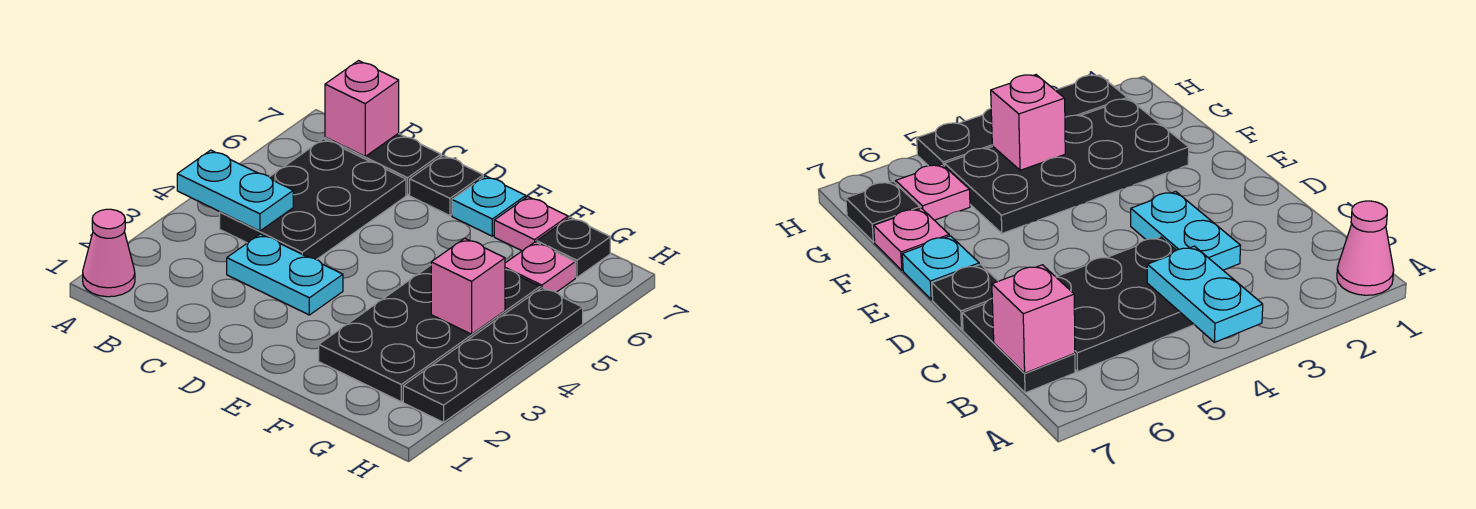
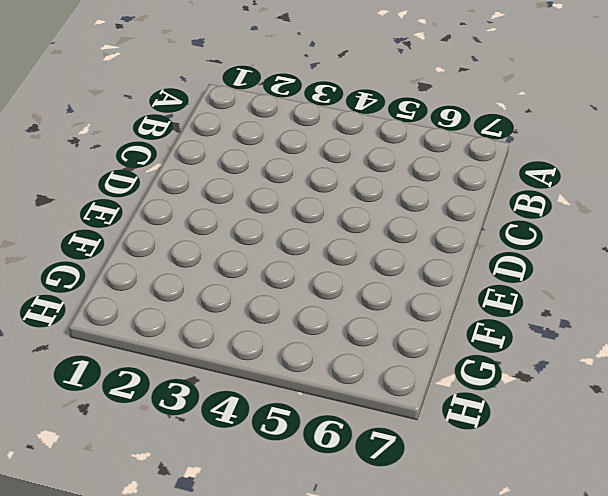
none -> pink cone A1 level 1
none -> black plate B4:C6 level 1
none -> black plate B7:C7 level 1

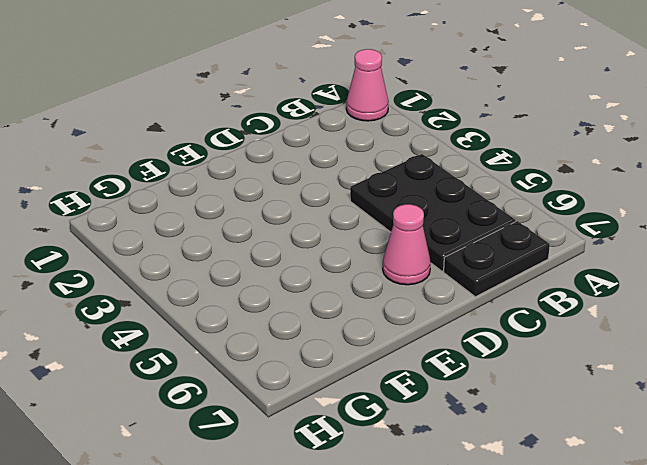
pink cone D6 level 1 -> none
none -> cyan plate C3:D3 level 1
none -> black plate D7 level 1
none -> cyan plate E7 level 1

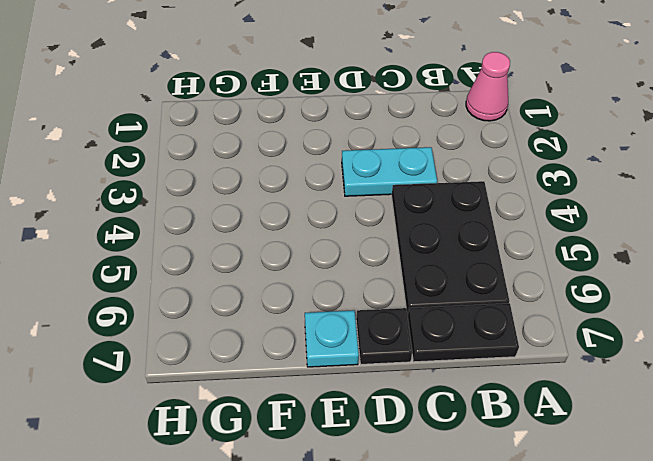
none -> black plate F2:G5 level 1
none -> pink plate F7 level 1
none -> pink plate G6 level 1

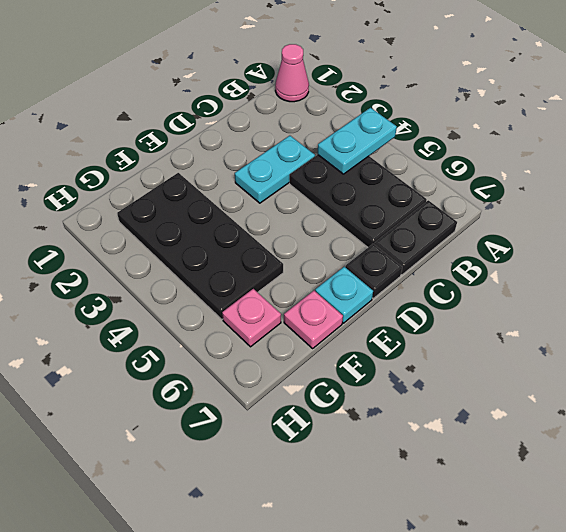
none -> black plate G7 level 1
none -> black plate H2:H5 level 1
none -> pink brick B7 level 2

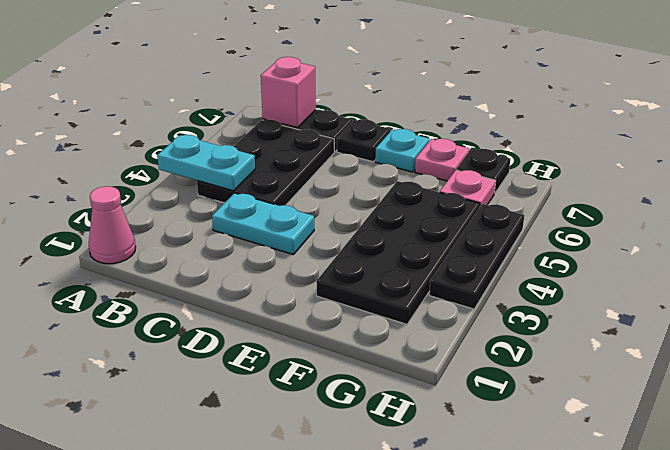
black plate H3:H5 level 1 -> black plate H2:H5 level 1
none -> pink brick G4 level 2

